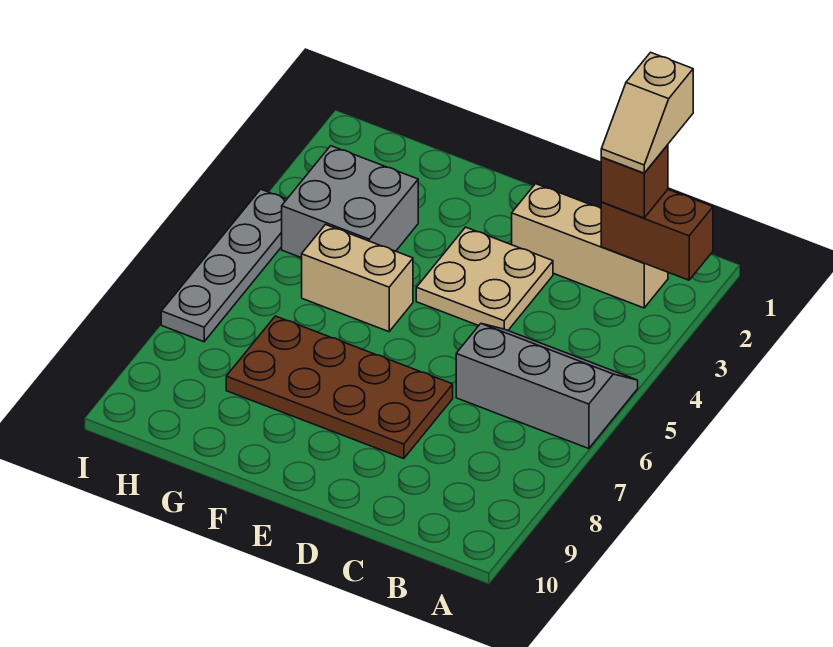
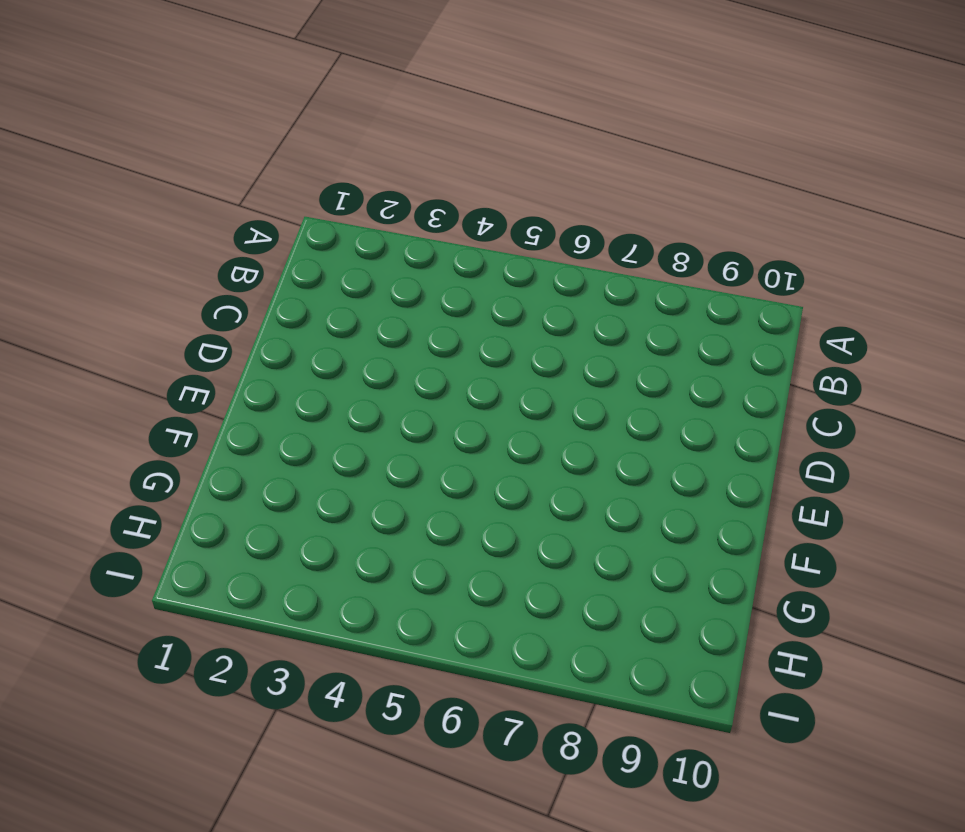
none -> grey slope A5:C6 level 1 top 6
none -> tan brick B2:D2 level 1

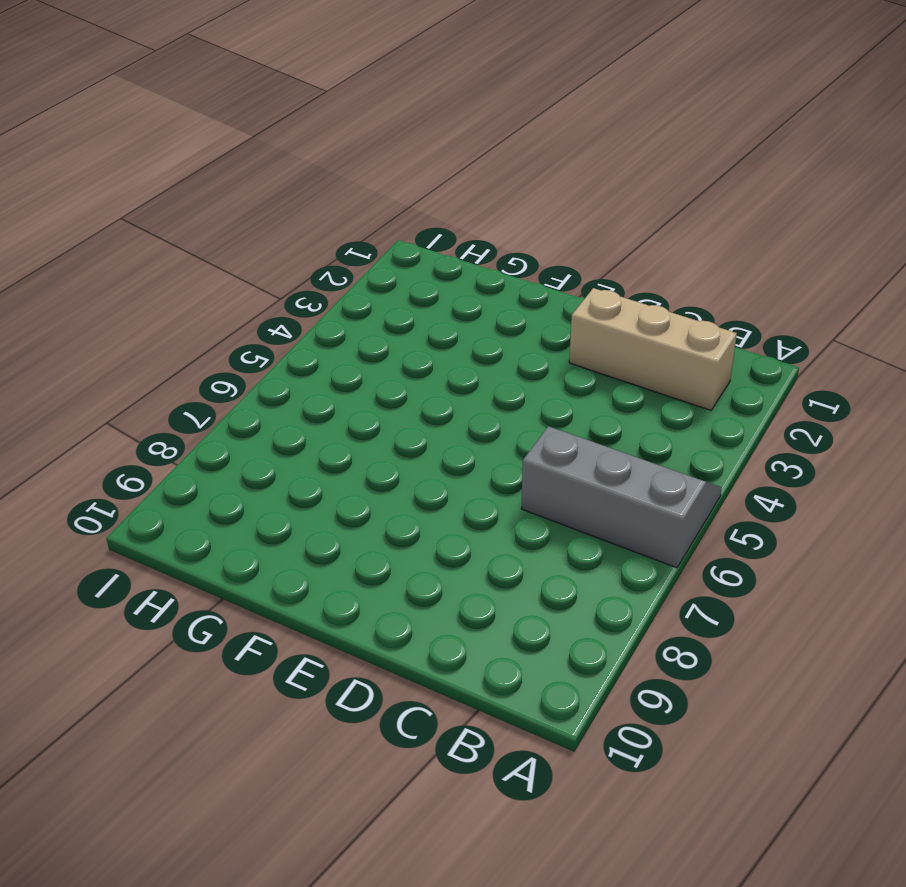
none -> tan plate D3:E4 level 1
none -> brown plate D7:G8 level 1

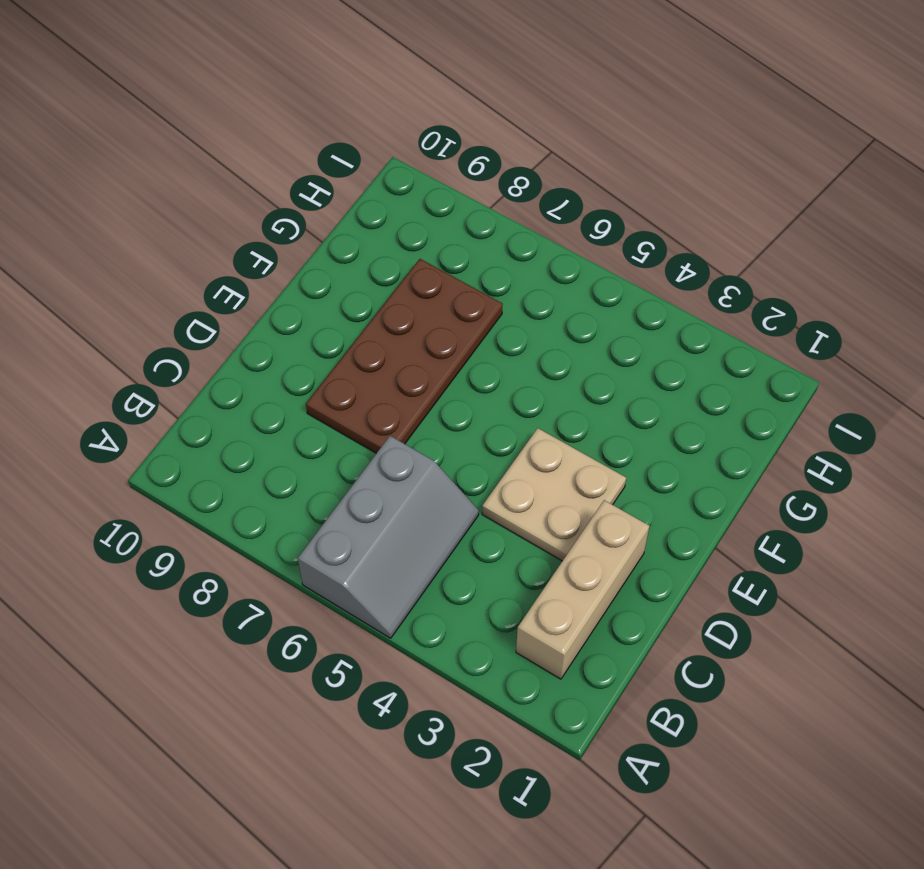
none -> tan brick F5:G5 level 1
none -> grey brick G3:H4 level 1

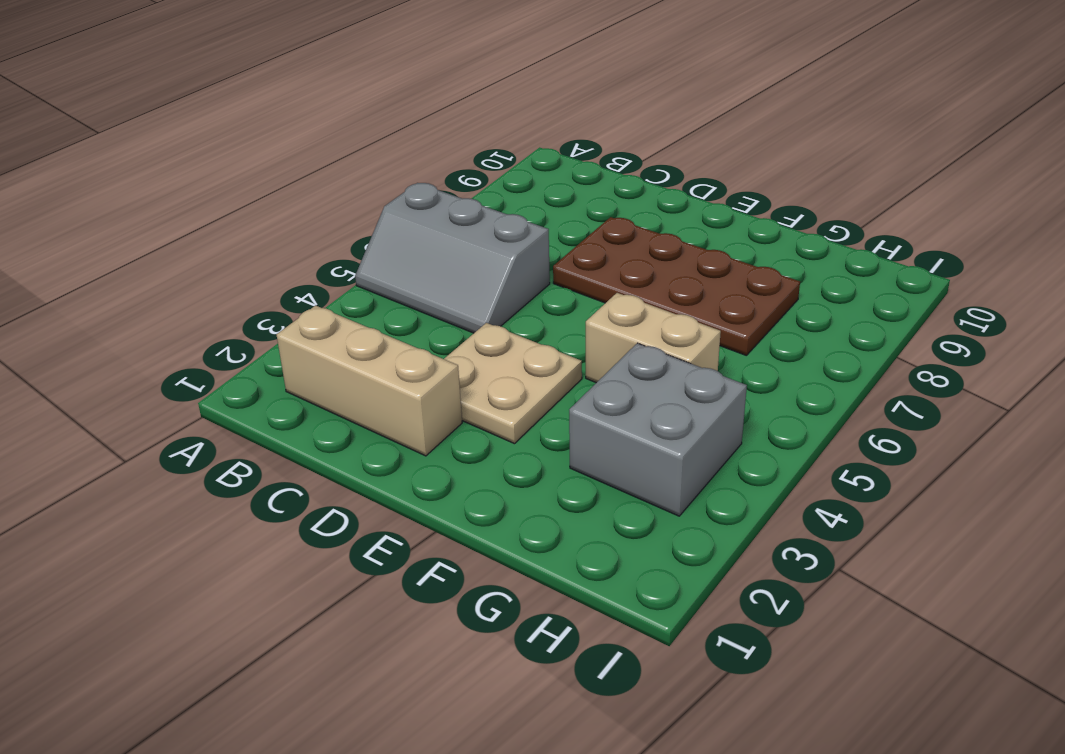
none -> grey plate I4:I7 level 1
none -> brown brick A2:B2 level 2

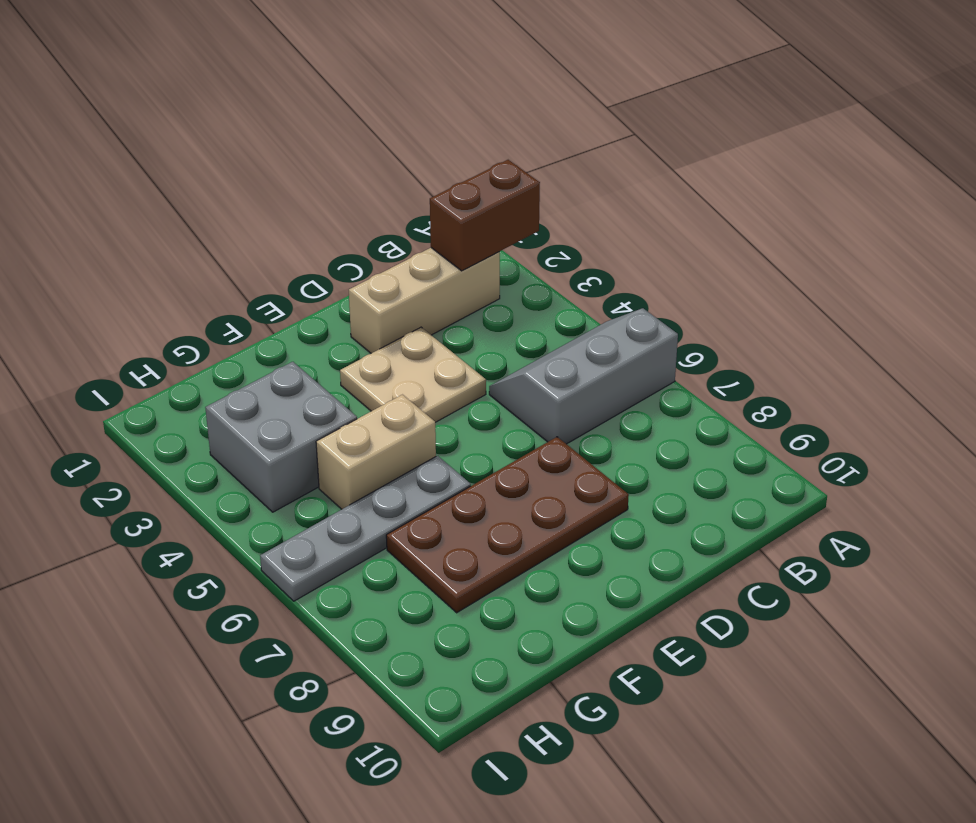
grey plate F6:I6 level 1 -> grey plate I4:I7 level 1
none -> brown brick B2 level 3
none -> tan slope B1:B2 level 4 top 1

